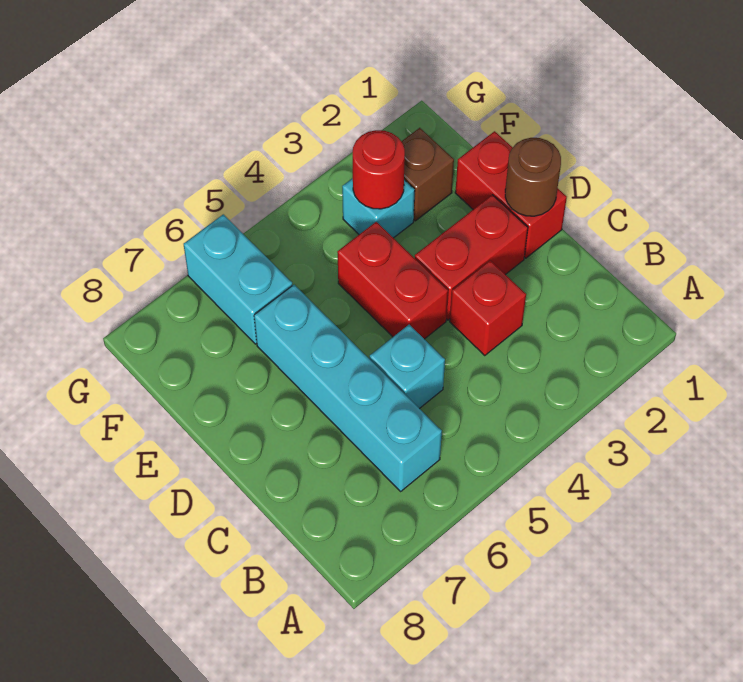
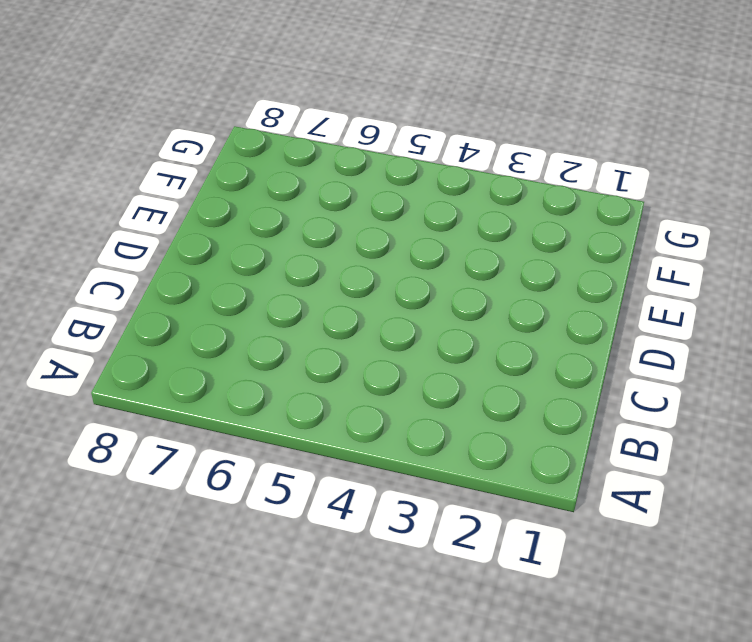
none -> cyan brick B6:E6 level 1
none -> red brick C3 level 1

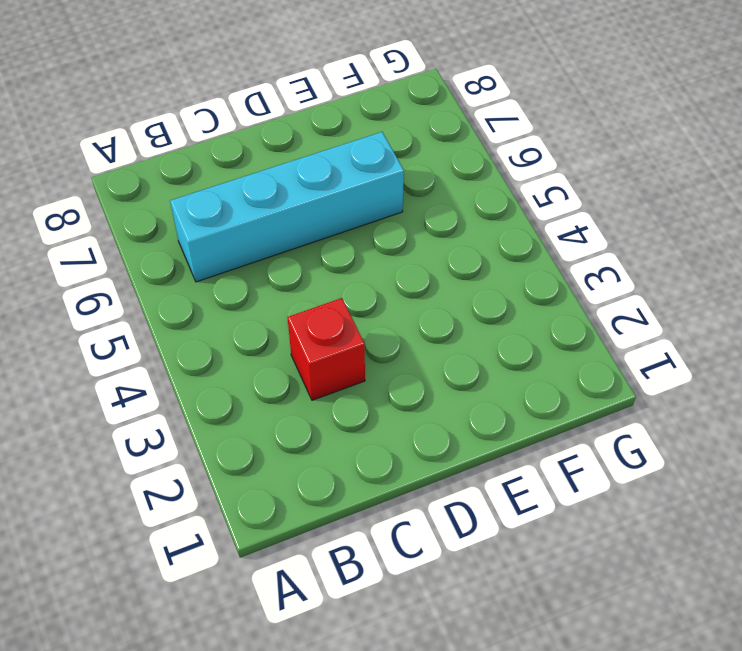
none -> cyan brick C5 level 1
none -> red brick D1:E1 level 1

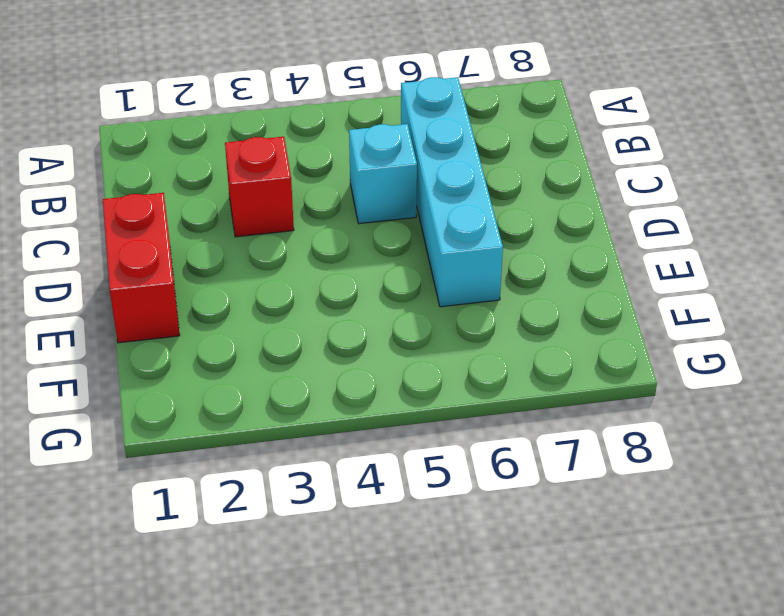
none -> red brick D2:D3 level 1
none -> red brick D4:E4 level 1

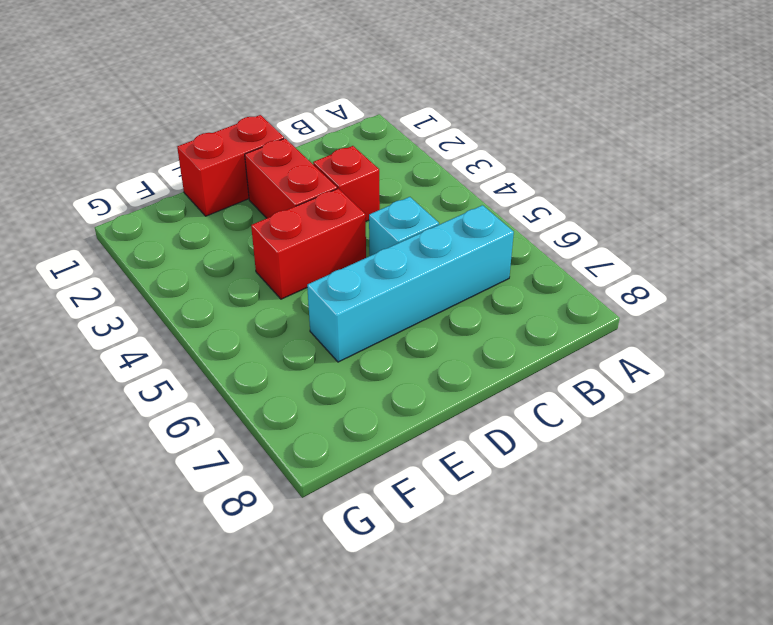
none -> brown brick F2 level 1
none -> cyan brick F3 level 1

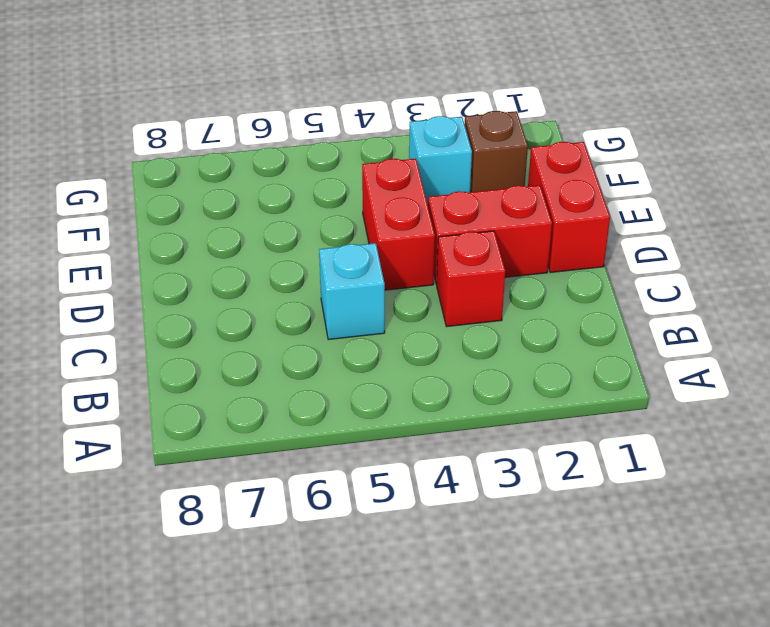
none -> cyan brick B6:E6 level 1
none -> cyan brick F6:G6 level 1

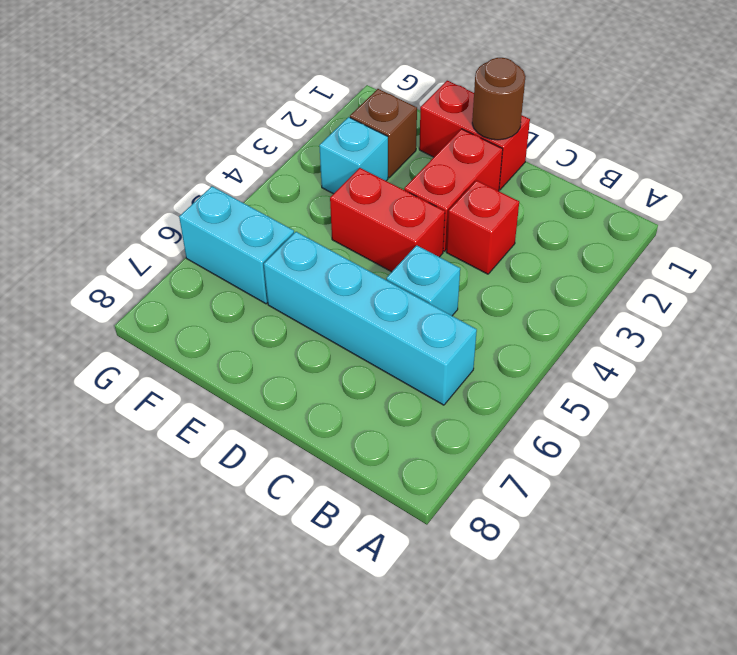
none -> red round brick F3 level 2

